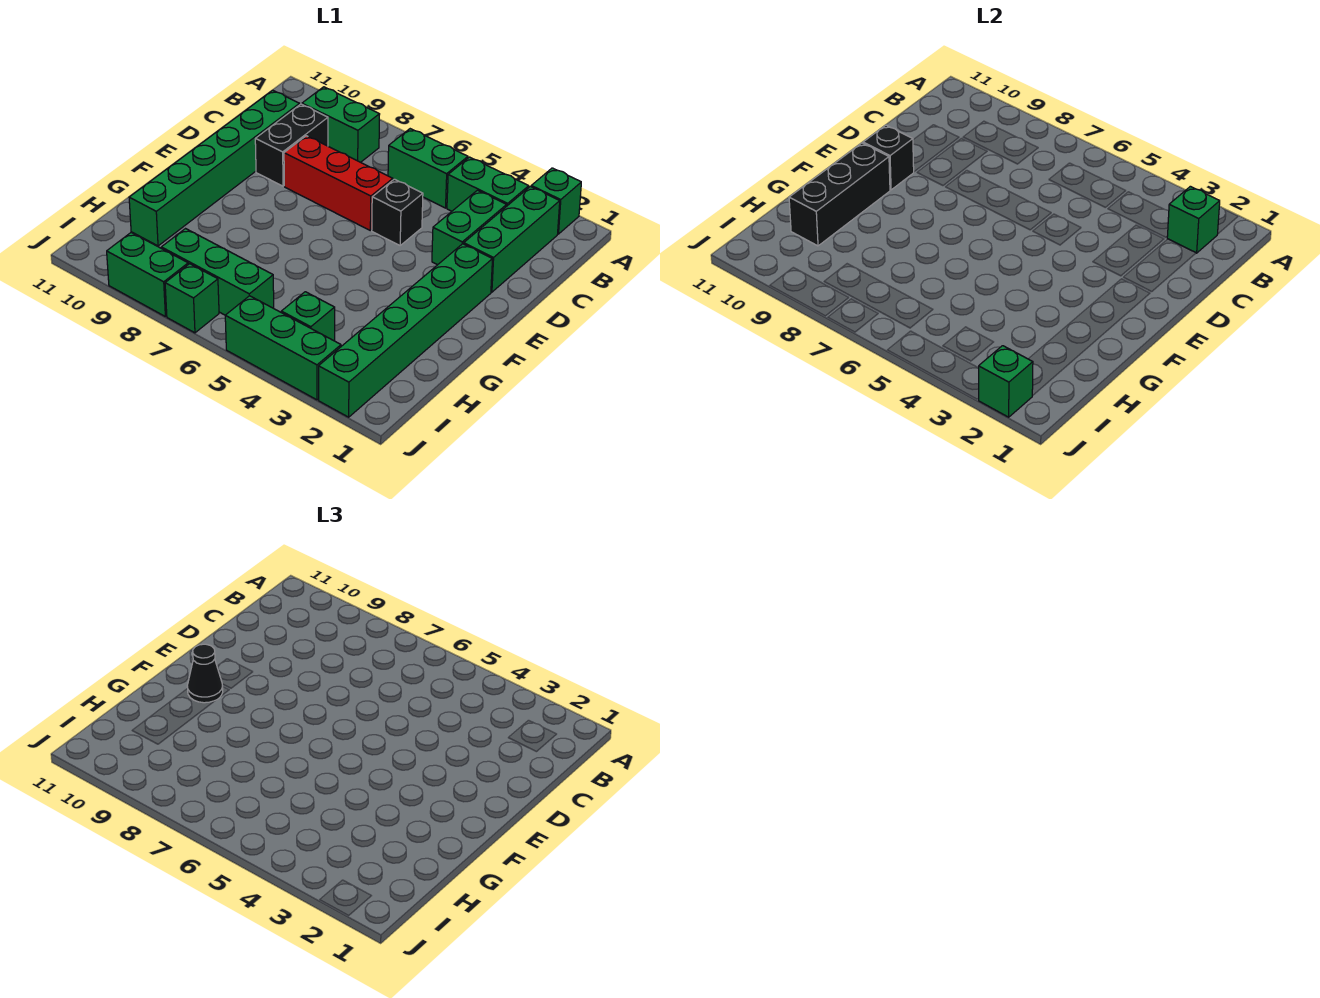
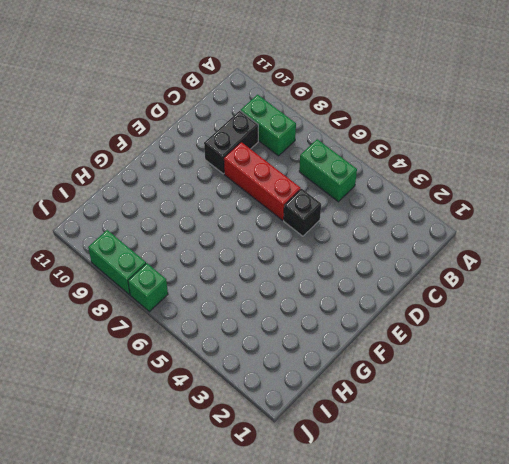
none -> green brick A2 level 1
none -> green brick B2:D2 level 1
none -> green brick B3:B4 level 1

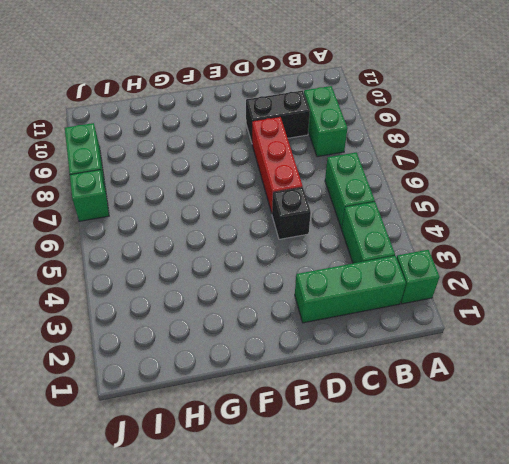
none -> green brick C3:D3 level 1
none -> green brick C10:H10 level 1
none -> green brick E2:J2 level 1

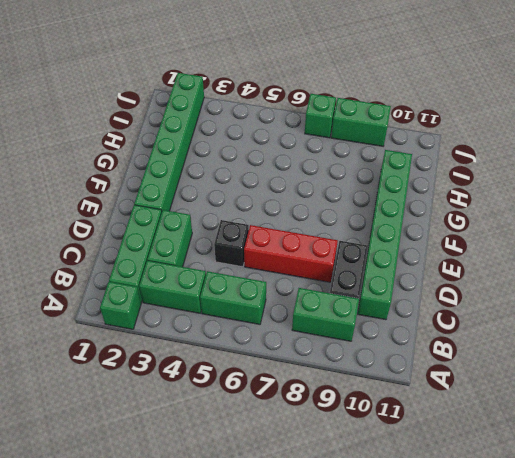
none -> green brick I4 level 1
none -> green brick I6:I8 level 1
none -> green brick J3:J5 level 1

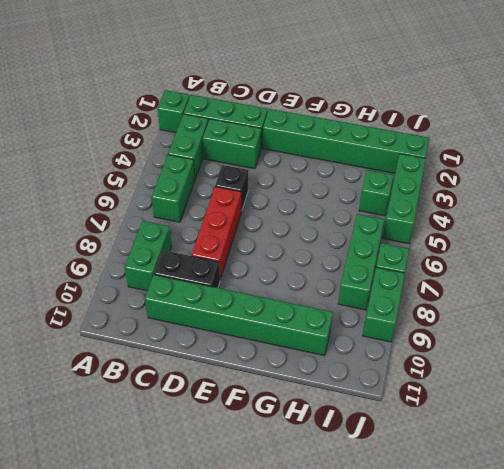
none -> green brick B2 level 2
none -> black brick E10 level 2
none -> black brick F10:H10 level 2

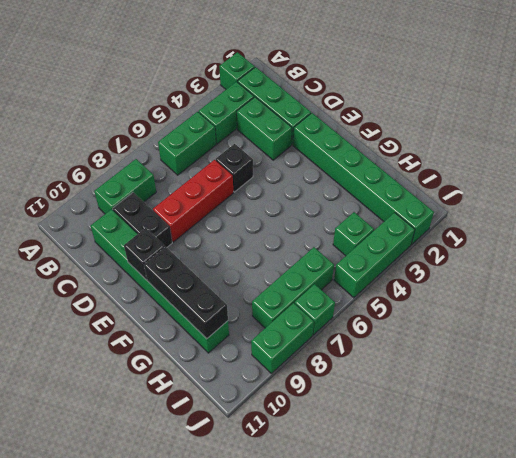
none -> green brick B2 level 2
none -> green brick J2 level 2
none -> black cone F10 level 3

